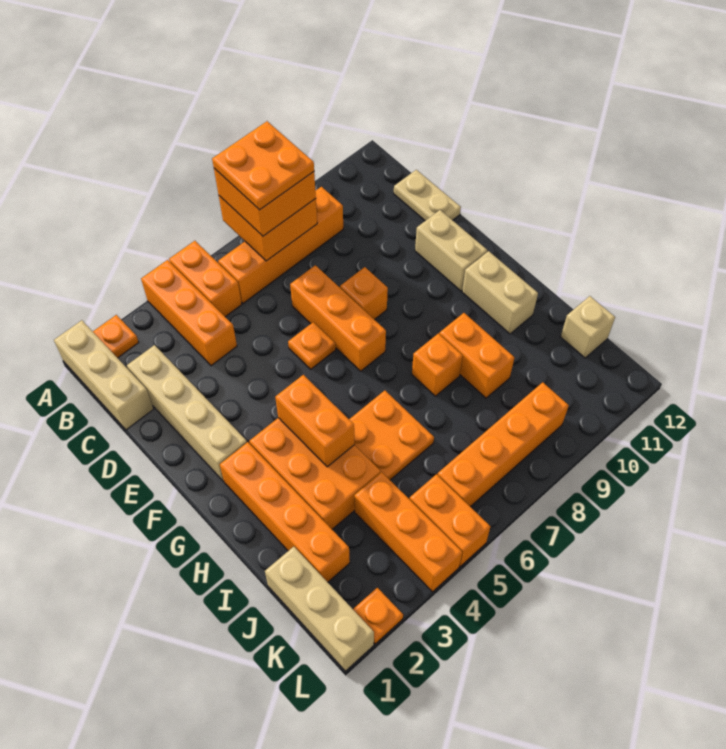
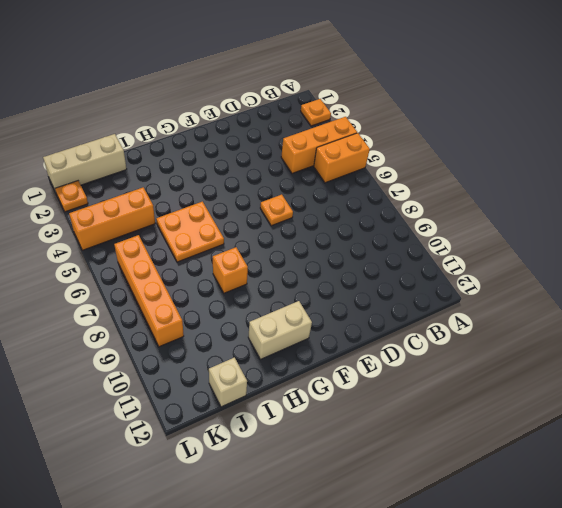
none -> tan brick A1:C1 level 1
none -> orange brick B6:B9 level 1
none -> tan brick C2:F2 level 1

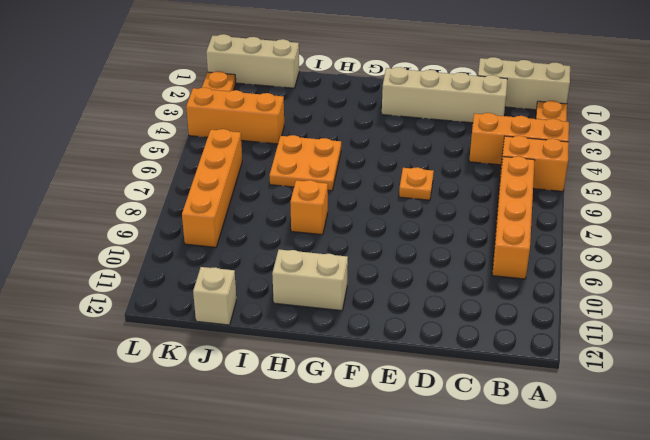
none -> tan plate C12:D12 level 1
none -> orange brick D7:F7 level 1
none -> orange brick E8 level 1

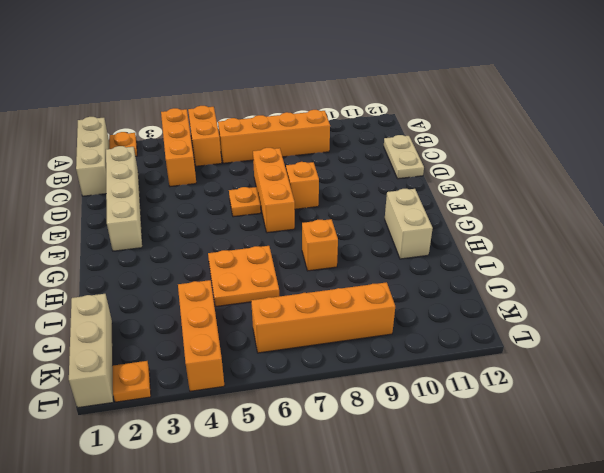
none -> tan brick E11:F11 level 1
none -> orange brick G2:J2 level 1
none -> orange brick G3:I4 level 1

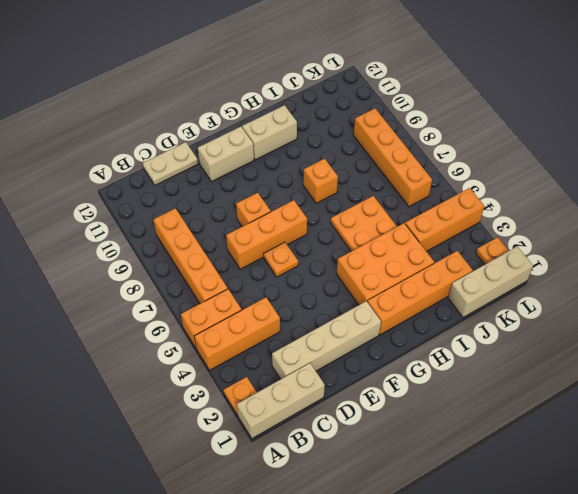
none -> orange brick H9:I9 level 1
none -> tan brick J12 level 1
none -> orange brick K5:L5 level 1

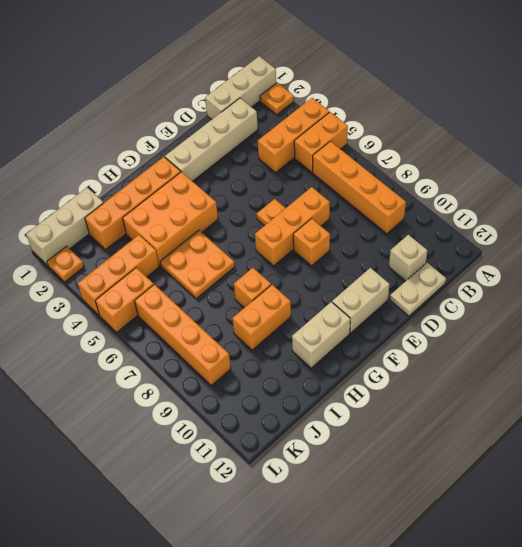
tan brick C11 level 1 -> tan brick J12 level 1
none -> orange brick A7:B8 level 2
none -> orange brick G4:H4 level 2
none -> orange brick A7:B8 level 3

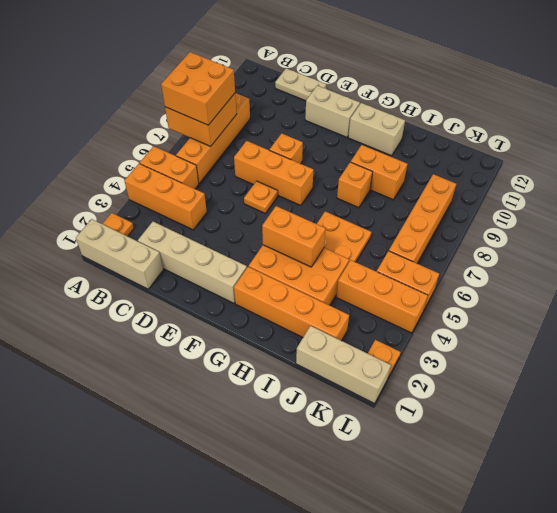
none -> tan brick J12 level 1
none -> orange plate A7:B8 level 4

